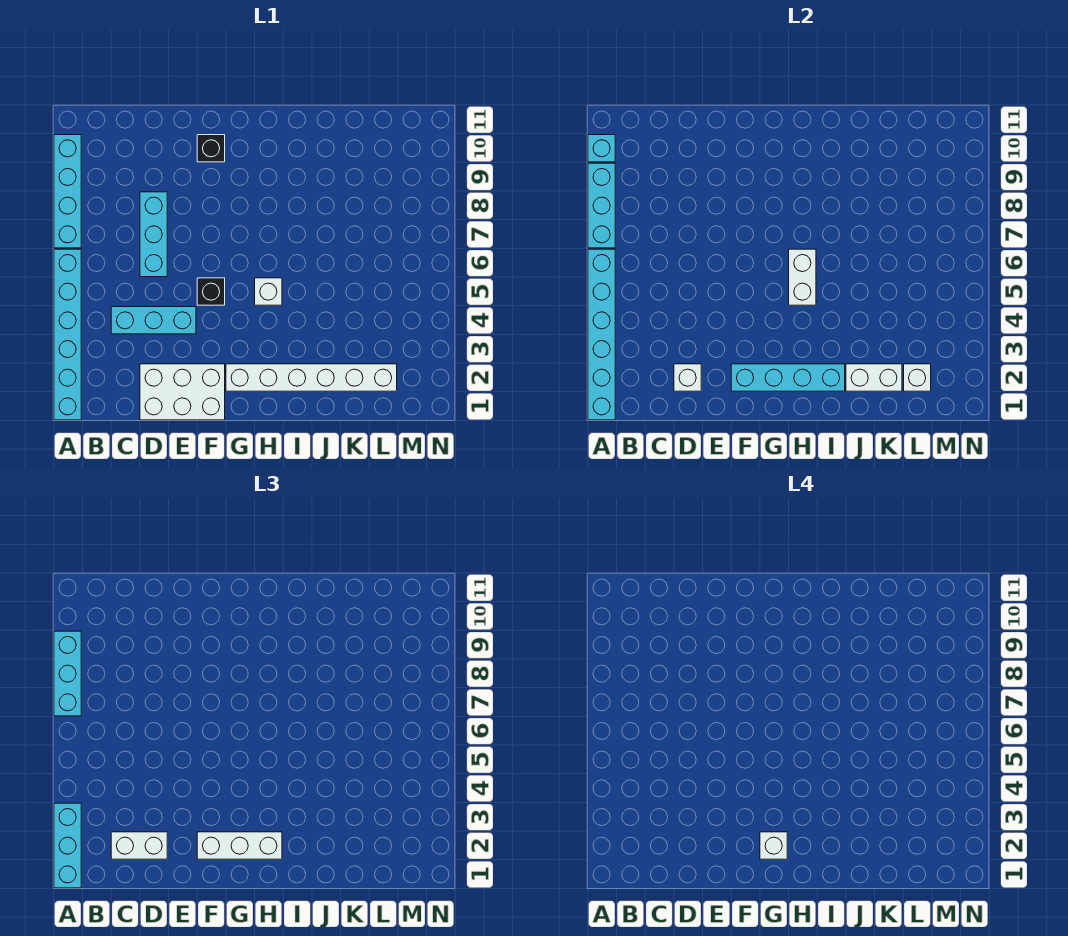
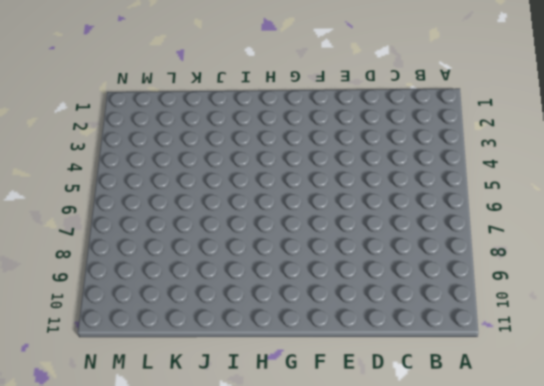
none -> cyan brick A1:A6 level 1
none -> cyan brick A7:A10 level 1
none -> cyan brick C4:E4 level 1

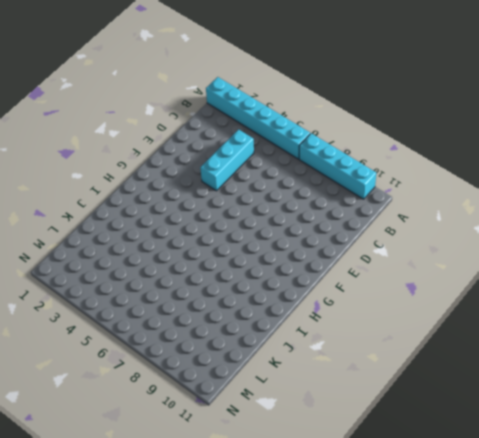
none -> white brick D1:F2 level 1
none -> cyan brick D6:D8 level 1
none -> black brick F5 level 1

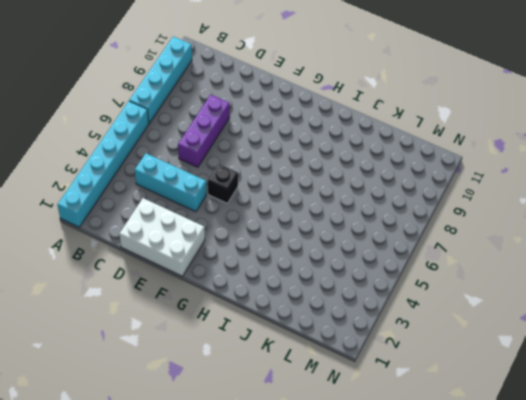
purple brick D6:D8 level 1 -> cyan brick D6:D8 level 1
none -> black brick F10 level 1
none -> white brick G2:L2 level 1
none -> white brick H5 level 1

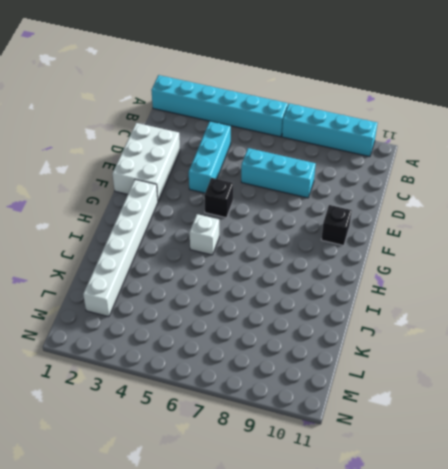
none -> cyan brick A1:A6 level 2
none -> cyan brick A7:A9 level 2
none -> cyan brick A10 level 2

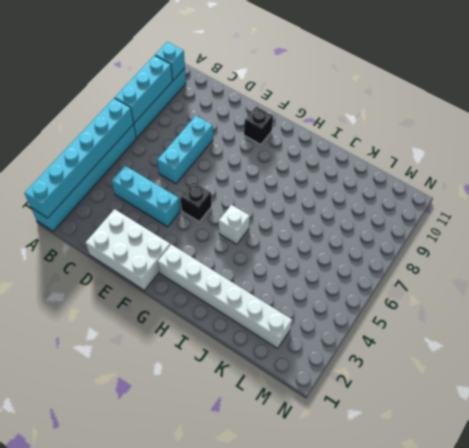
none -> white brick D2 level 2
none -> cyan brick F2:I2 level 2
none -> white brick H5:H6 level 2

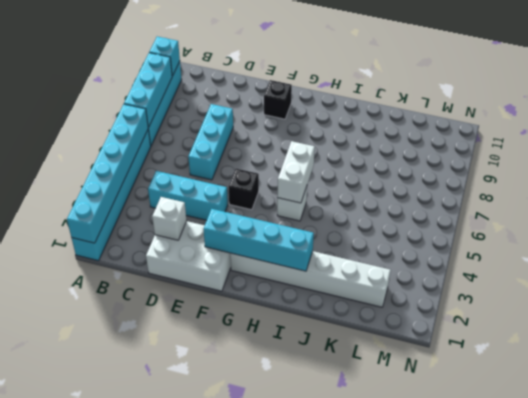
none -> white brick J2:K2 level 2
none -> white brick L2 level 2
none -> cyan brick A1:A3 level 3

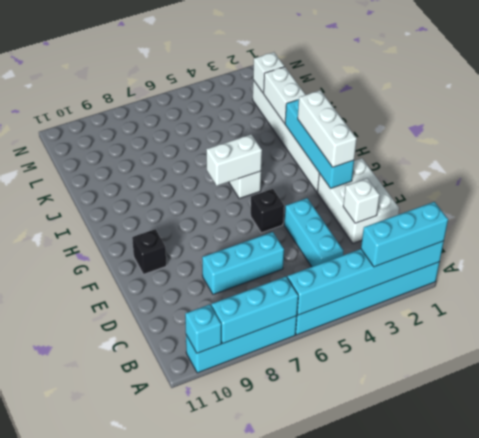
none -> cyan brick A7:A9 level 3
none -> white brick C2:D2 level 3
none -> white brick G2 level 4

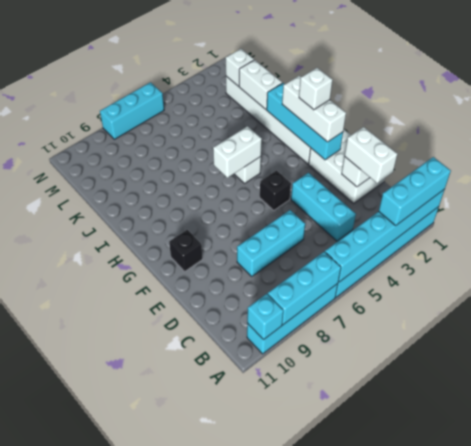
cyan brick N6:N8 level 1 -> cyan brick A7:A9 level 3

